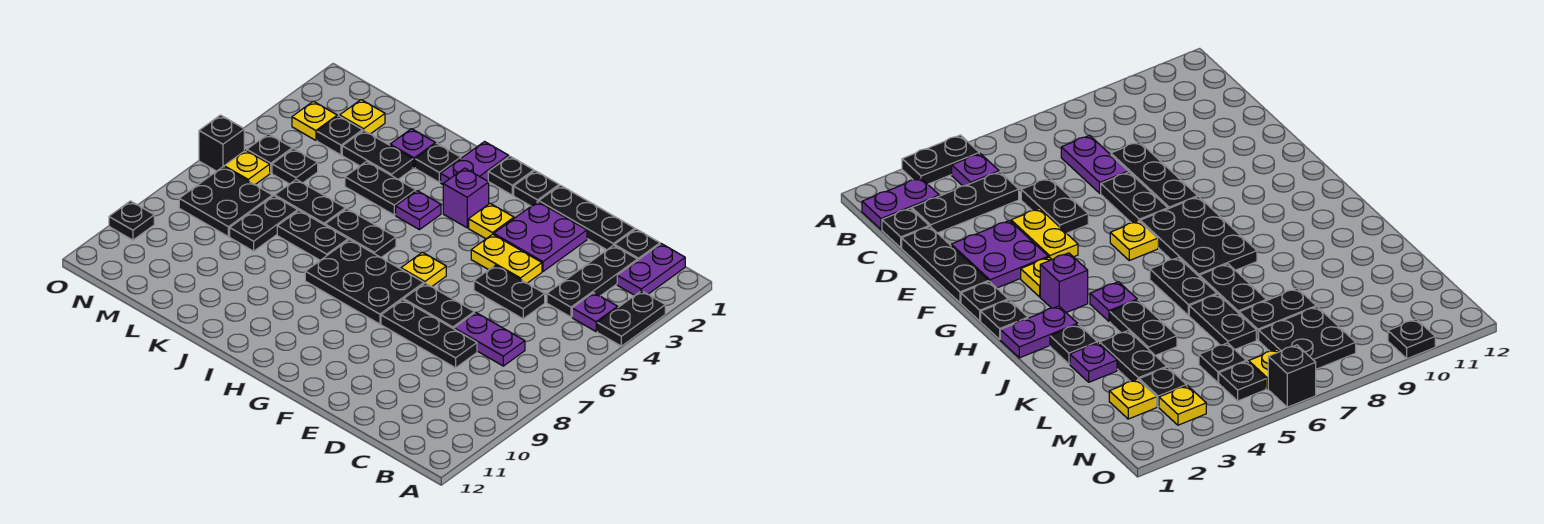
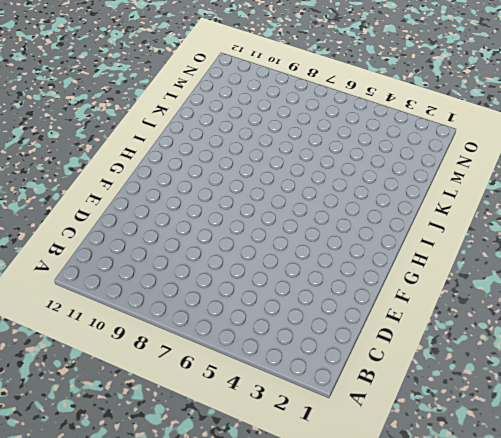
none -> black plate A3:A4 level 1
none -> purple plate B1:B2 level 1
none -> purple plate B4 level 1
none -> black plate C1 level 1

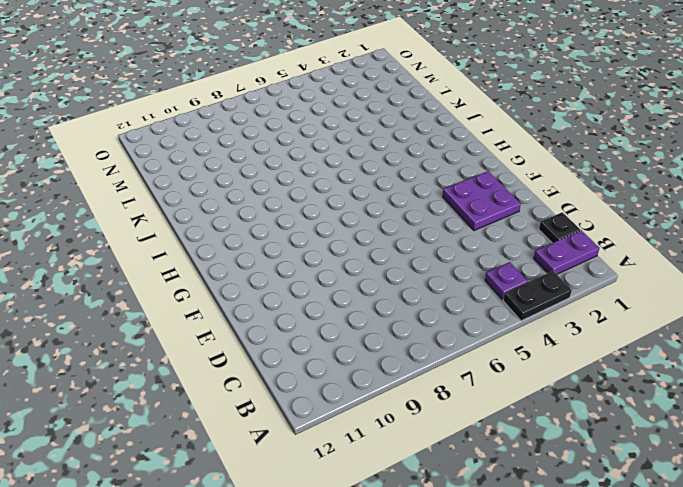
none -> black plate C2:C4 level 1
none -> purple plate C7:D7 level 1
none -> black plate D1:F1 level 1
none -> black plate D5:E5 level 1

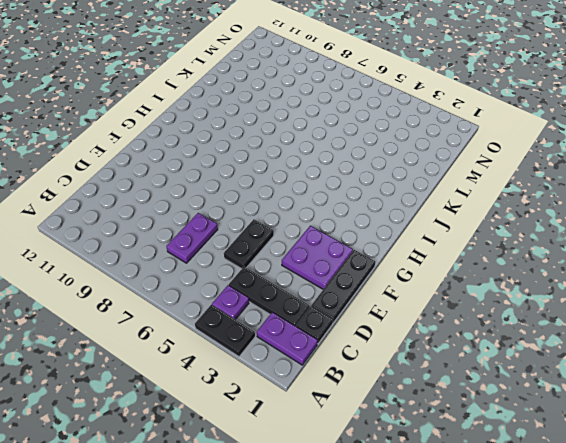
none -> black plate D8:F8 level 1
none -> yellow plate E4:F4 level 1
none -> black plate E7:F7 level 1
none -> black plate G1 level 1

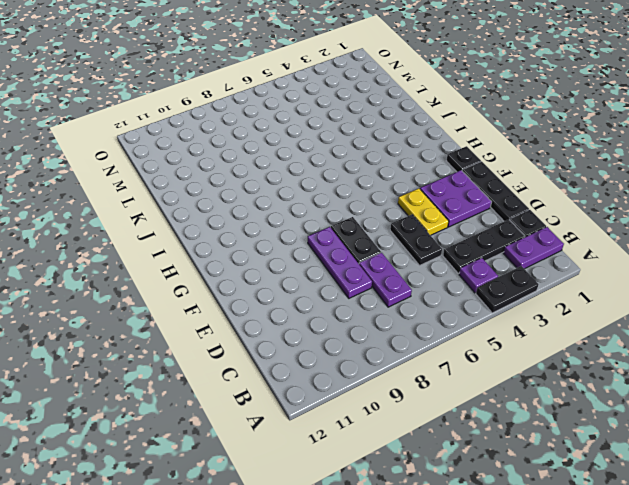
purple plate D8:F8 level 1 -> black plate D8:F8 level 1
none -> yellow plate G3 level 1
none -> yellow plate G6 level 1
none -> black plate G7:I8 level 1
none -> black plate H1 level 1

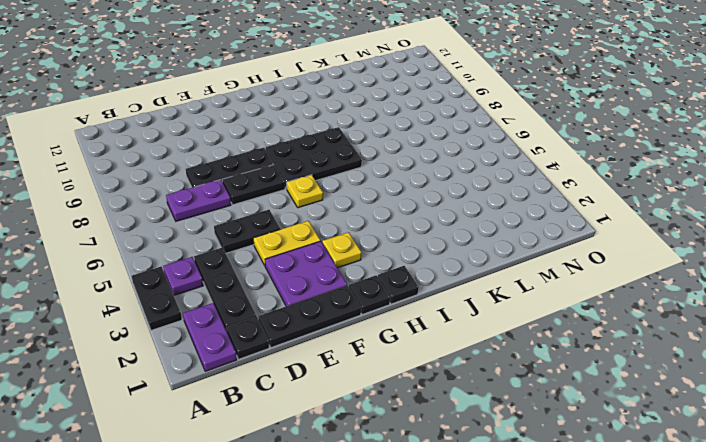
none -> purple brick H3 level 1
none -> purple plate I1:I2 level 1
none -> purple plate I4 level 1
none -> black plate I6:J6 level 1

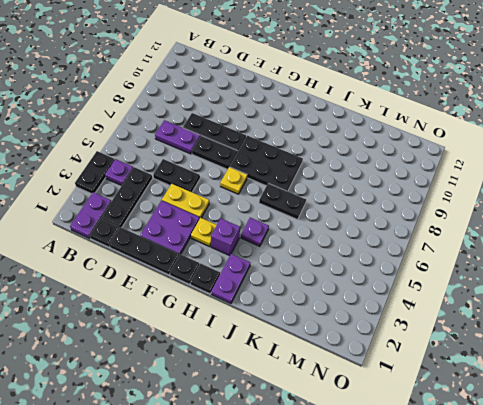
none -> black plate J2 level 1
none -> black plate J4:K4 level 1
none -> black plate J7:K7 level 1
none -> purple plate K2 level 1

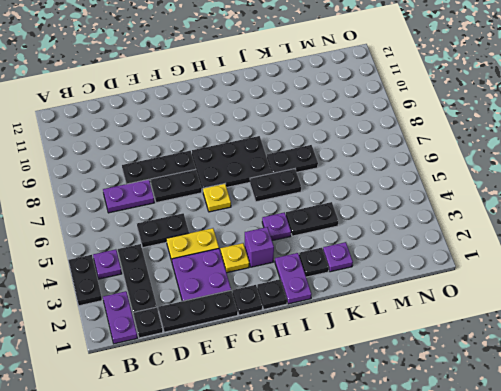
none -> black plate K3:L3 level 1
none -> black plate K6:L6 level 1
none -> black plate L7:L8 level 1
none -> yellow plate M2 level 1

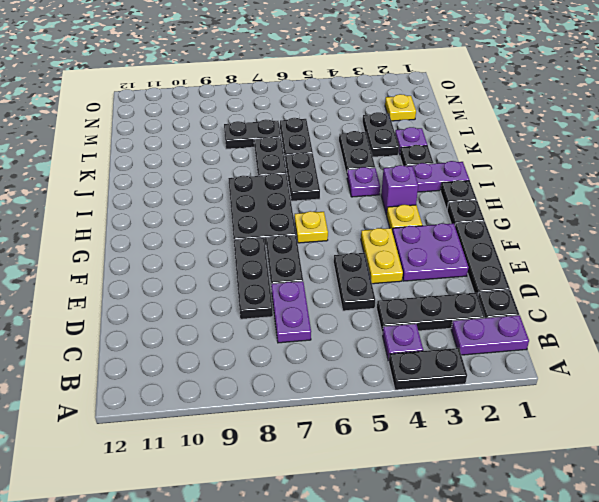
none -> black plate M3 level 1
none -> black plate M5 level 1
none -> black plate M7:N8 level 1
none -> yellow plate N3 level 1

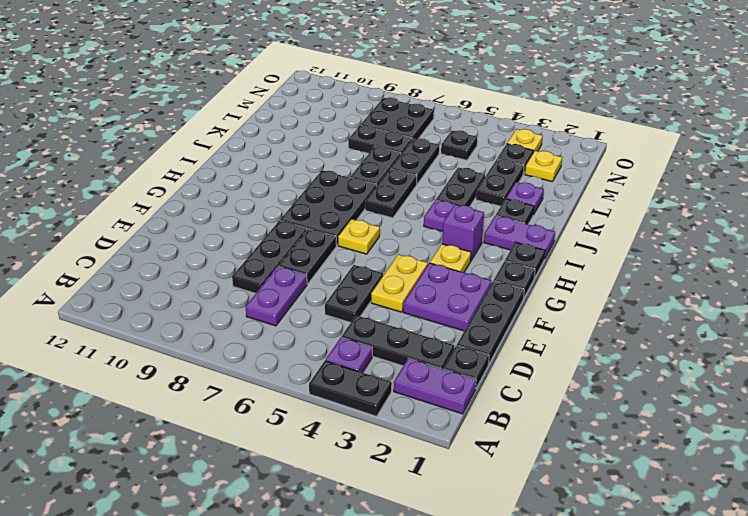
none -> black plate N5 level 1
none -> yellow plate N6 level 1
none -> black brick O6 level 1
none -> black plate O10 level 1

